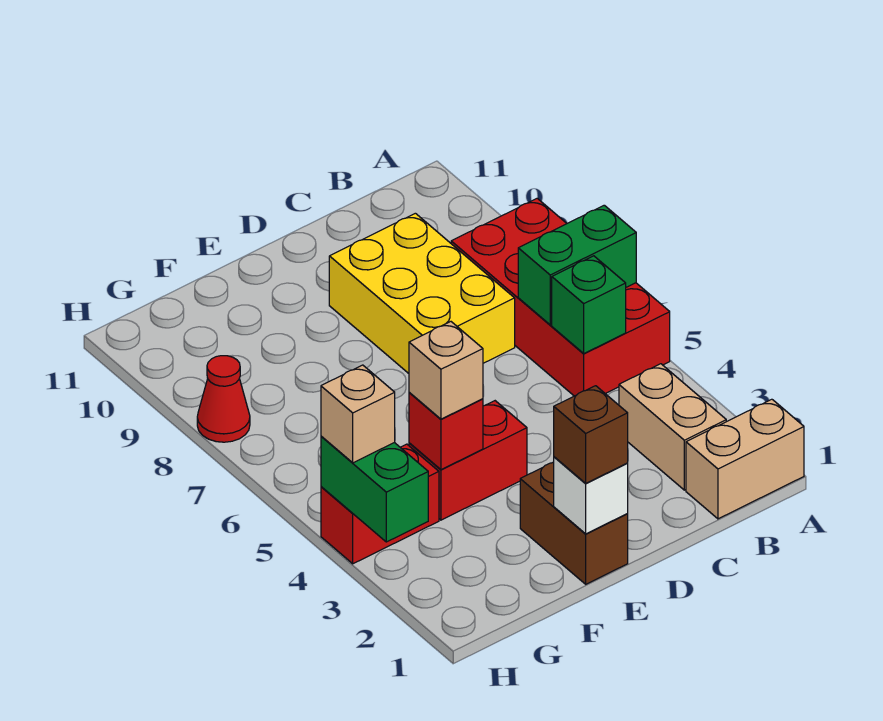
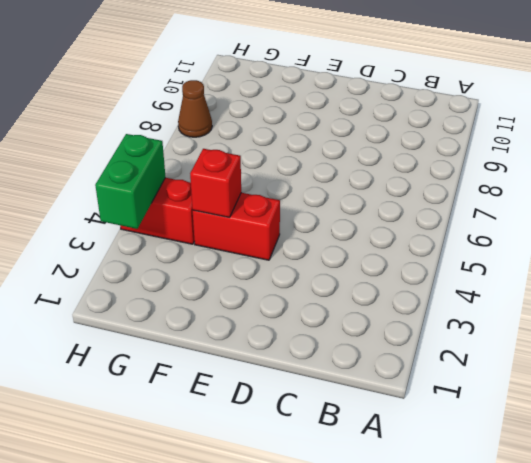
brown cone H8 level 1 -> red cone H8 level 1
none -> tan brick A1:B1 level 1
none -> red brick A5:B8 level 1
none -> tan brick B2:B3 level 1

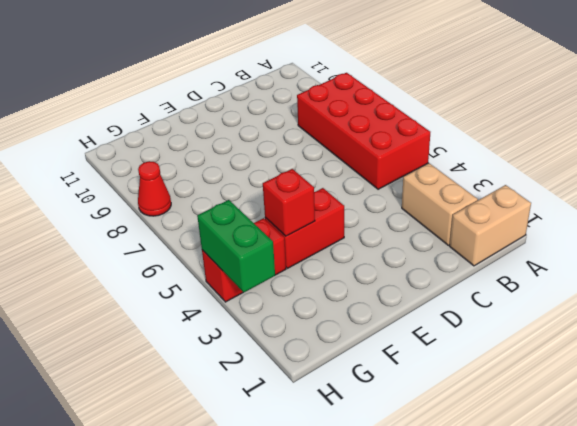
none -> yellow brick C7:D9 level 1
none -> brown brick E1:E2 level 1
none -> green brick A6:B6 level 2

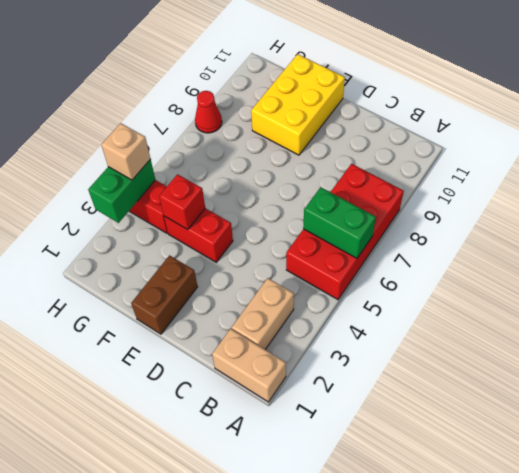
yellow brick E9:F11 level 1 -> yellow brick C7:D9 level 1
none -> green brick B5 level 2
none -> white brick E1 level 2
none -> brown brick E1 level 3

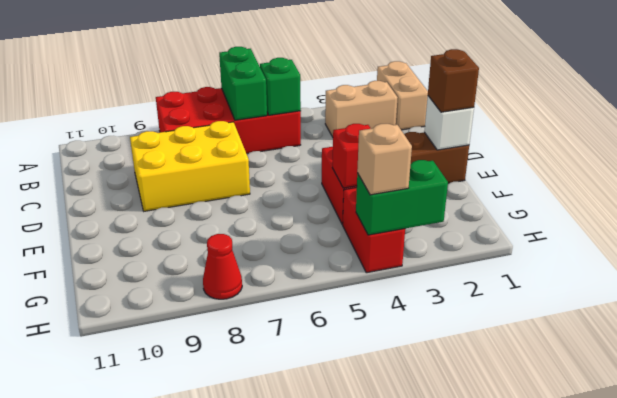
none -> tan brick F4 level 3

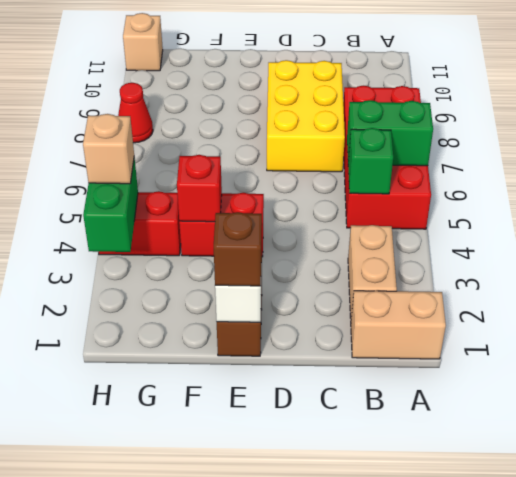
tan brick H11 level 1 -> tan brick F4 level 3

